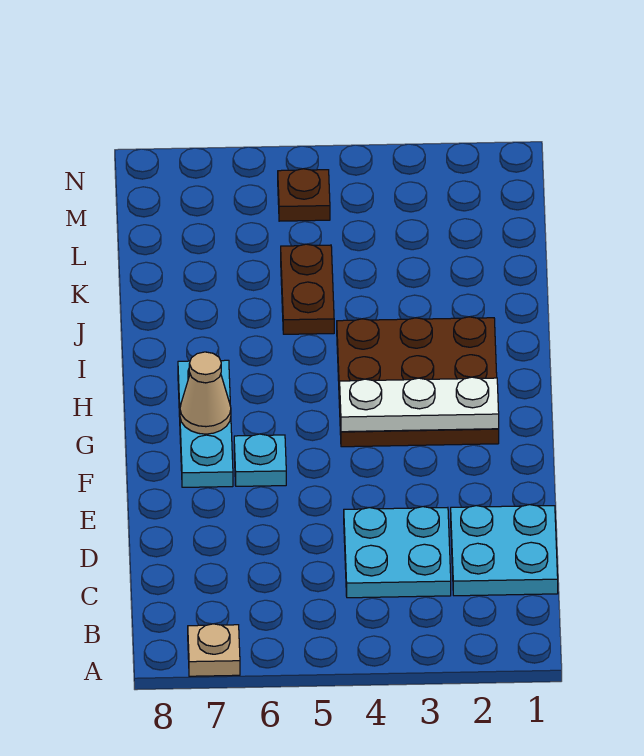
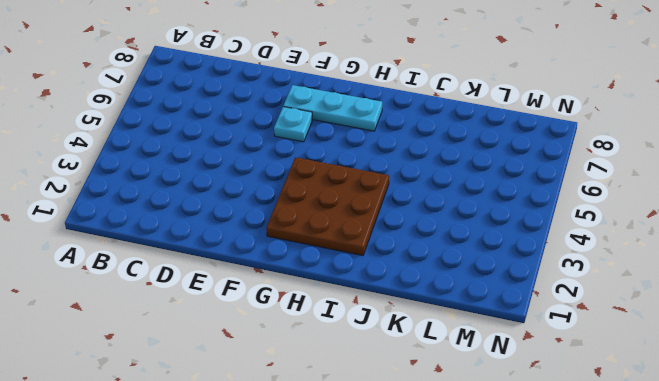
none -> tan plate A7 level 1
none -> cyan plate C1:D2 level 1

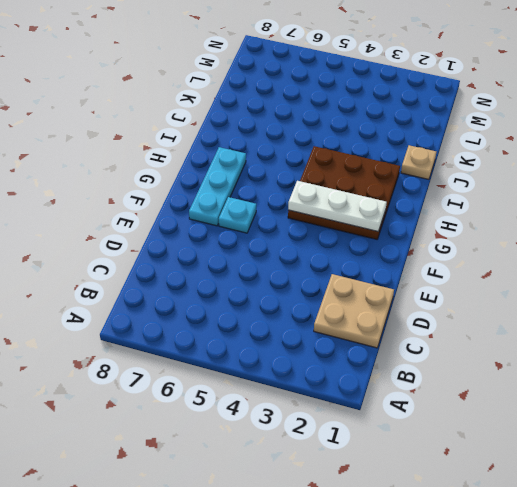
tan plate C1:D2 level 1 -> cyan plate C1:D2 level 1
tan plate J1 level 1 -> tan plate A7 level 1
none -> cyan plate C3:D4 level 1
none -> brown plate J5:K5 level 1

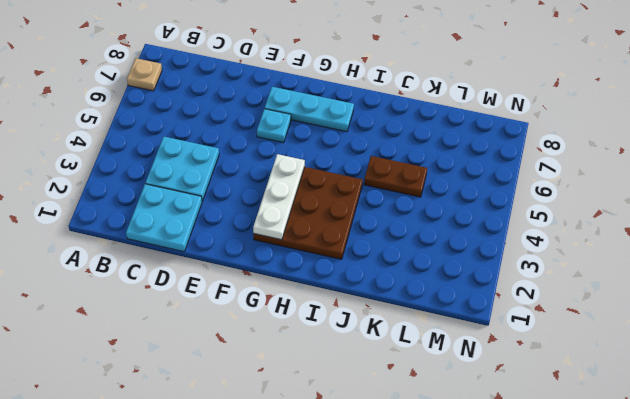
none -> brown plate M5 level 1
none -> tan cone G7 level 2

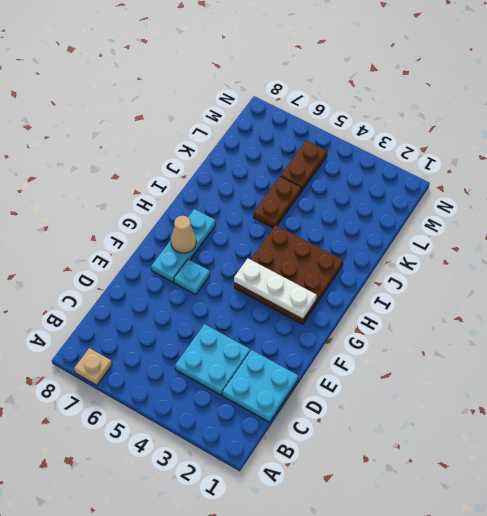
brown plate L5:M5 level 1 -> brown plate M5 level 1

